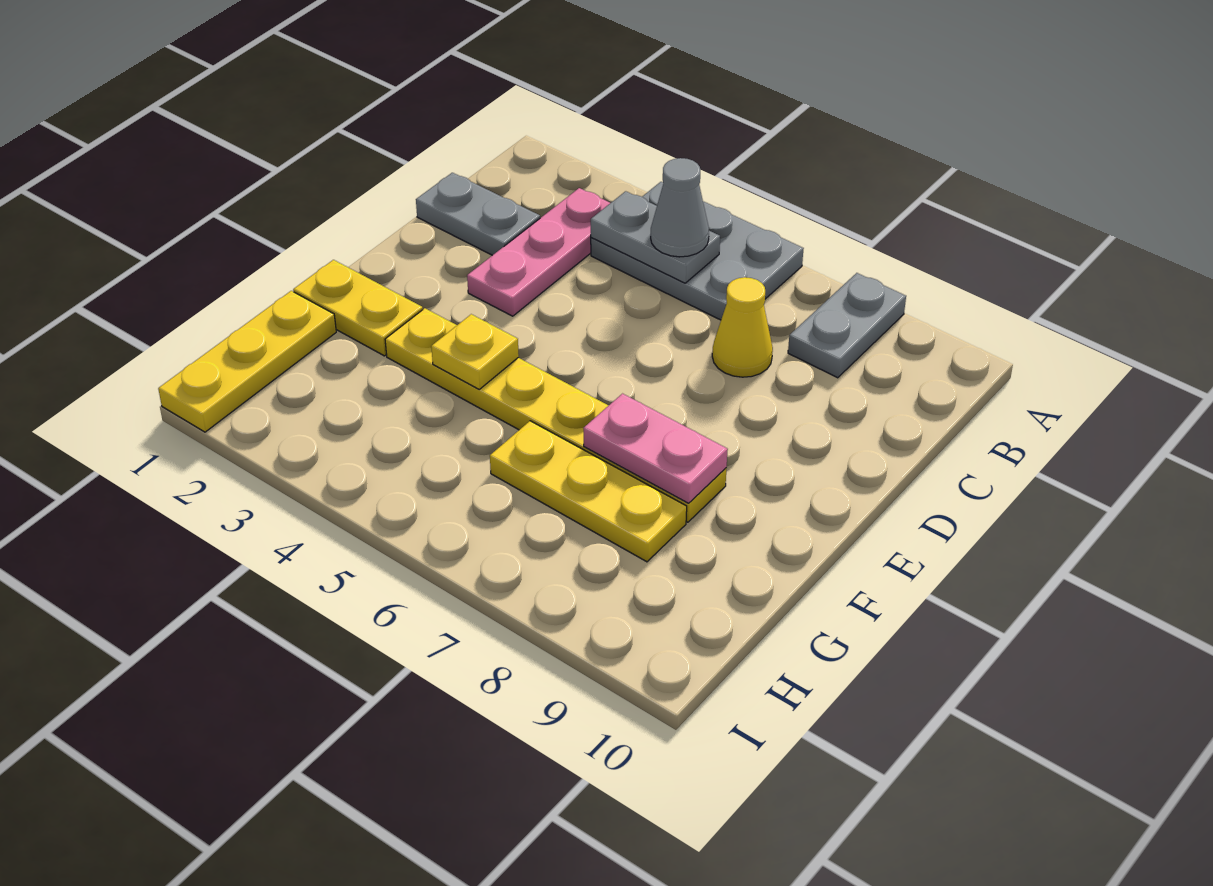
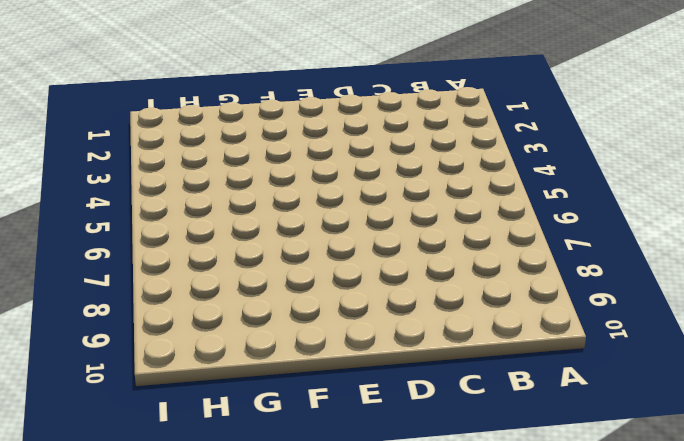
none -> grey plate A4:B6 level 1
none -> grey plate A8:B8 level 1
none -> pink plate B3:D3 level 1

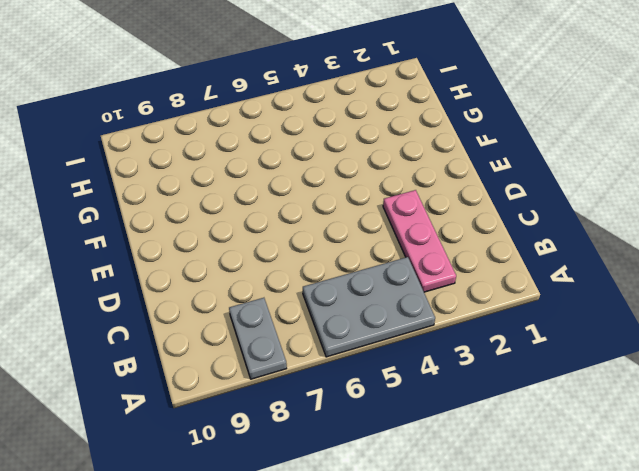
none -> grey plate C1:C2 level 1
none -> yellow cone C7 level 1
none -> yellow plate F1:F2 level 1

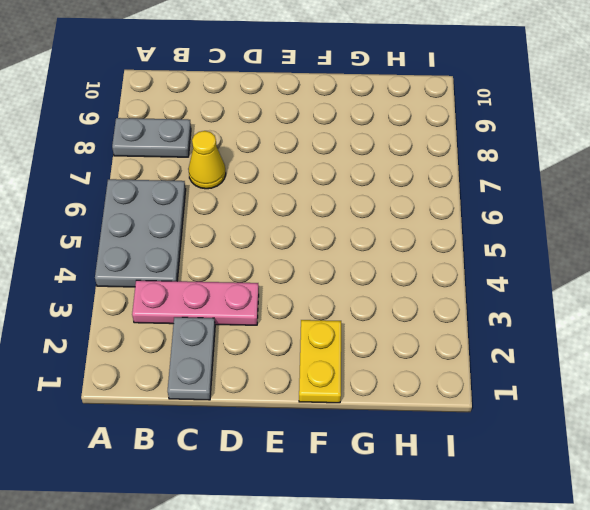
none -> yellow plate F3:F8 level 1
none -> yellow plate G1:I1 level 1
none -> yellow plate G6:G8 level 1

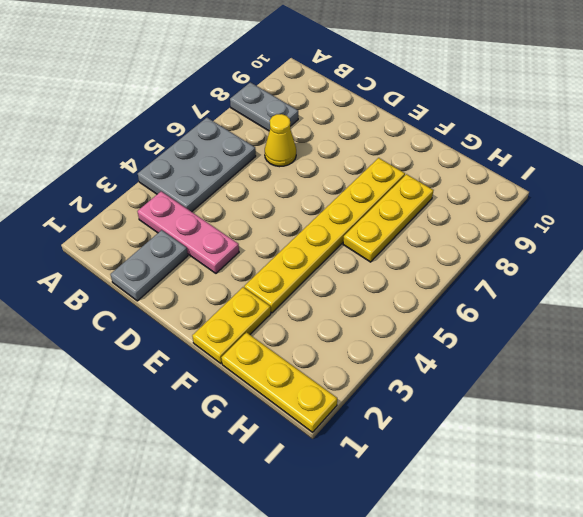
none -> grey plate B4:B5 level 2
none -> yellow plate F4 level 2
none -> pink plate F7:F8 level 2

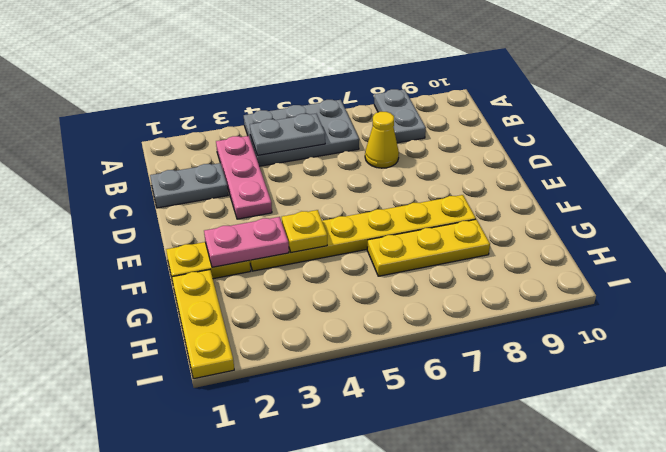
pink plate F2:F3 level 2 -> pink plate F7:F8 level 2
none -> grey cone B5 level 3

